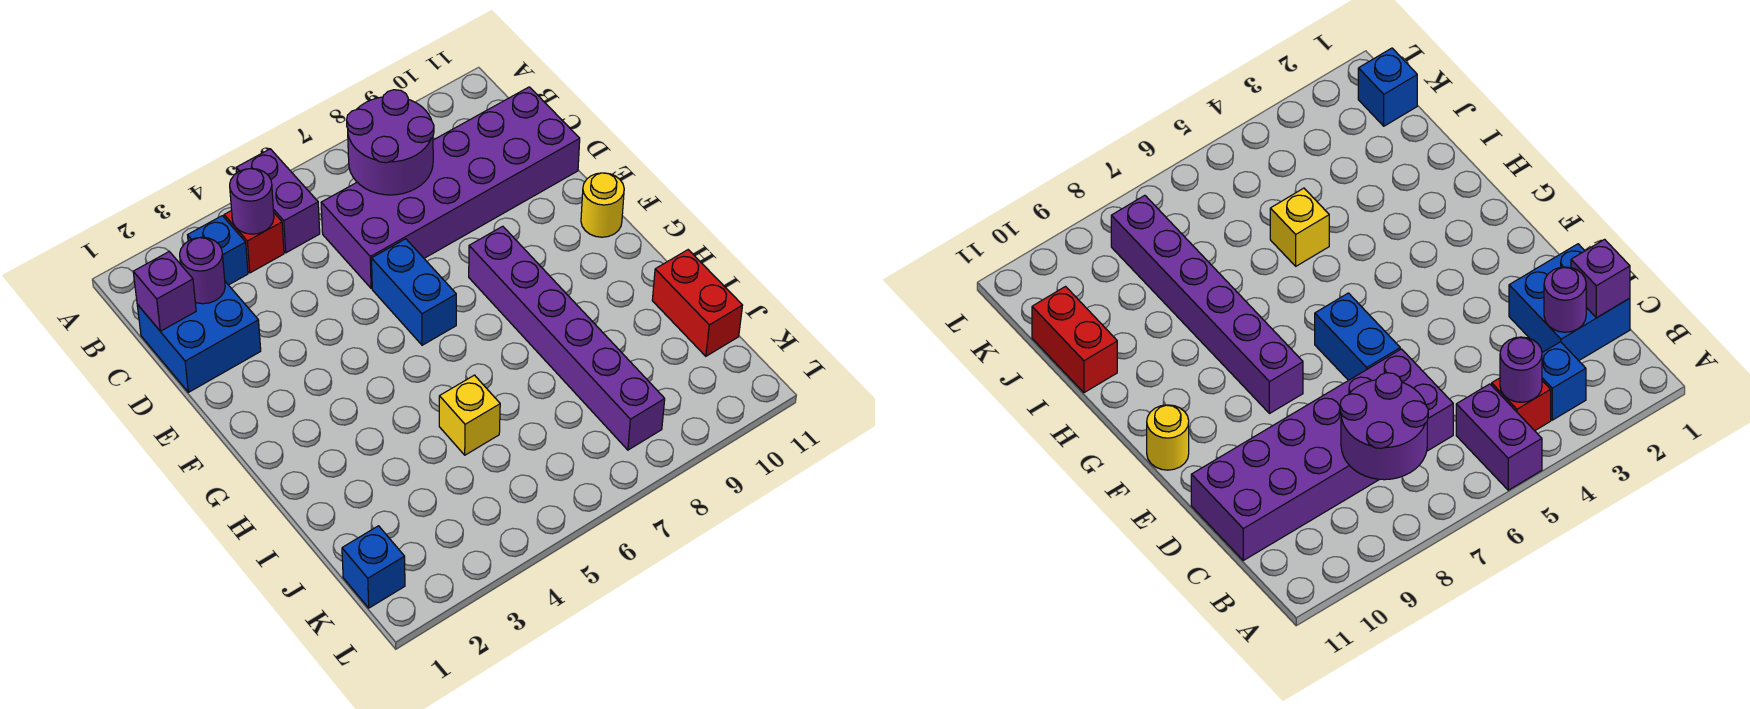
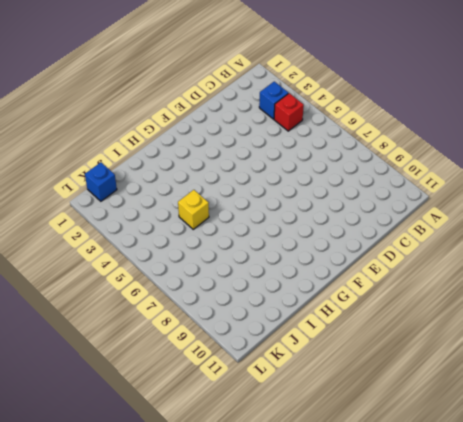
none -> purple brick A5:B5 level 1
none -> blue brick C1:D2 level 1
none -> purple brick C6:D11 level 1

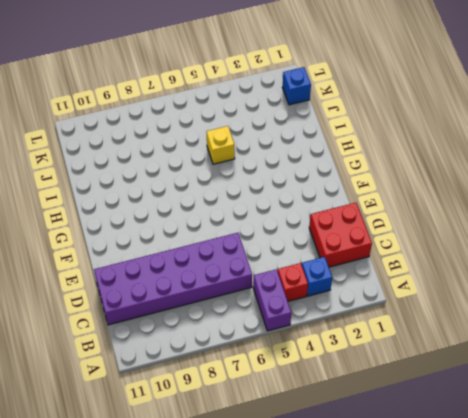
red brick C1:D2 level 1 -> blue brick C1:D2 level 1
none -> blue brick E6:F6 level 1
none -> purple brick F8:K8 level 1
none -> yellow round brick F11 level 1

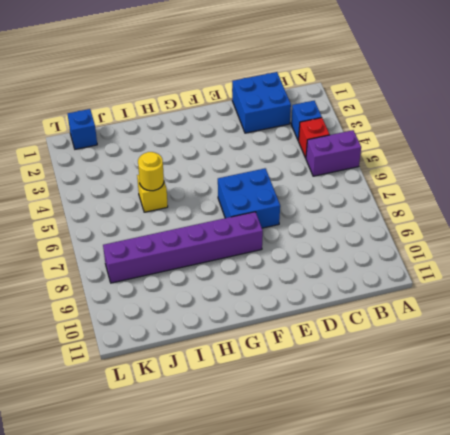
blue brick E6:F7 level 1 -> blue brick E6:F6 level 1
yellow round brick I5 level 2 -> yellow round brick F11 level 1
none -> purple brick C6:D11 level 1
none -> red brick I11:J11 level 1
none -> purple round brick B4 level 2

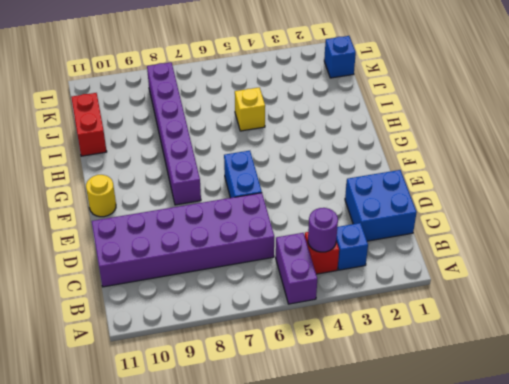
none -> purple round brick B7:C8 level 2
none -> purple brick C1 level 2
none -> purple round brick C2 level 2

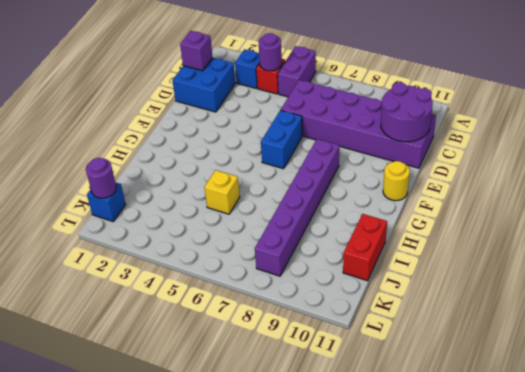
purple round brick C10:D11 level 2 -> purple round brick B7:C8 level 2
purple round brick K1 level 2 -> purple round brick C2 level 2

